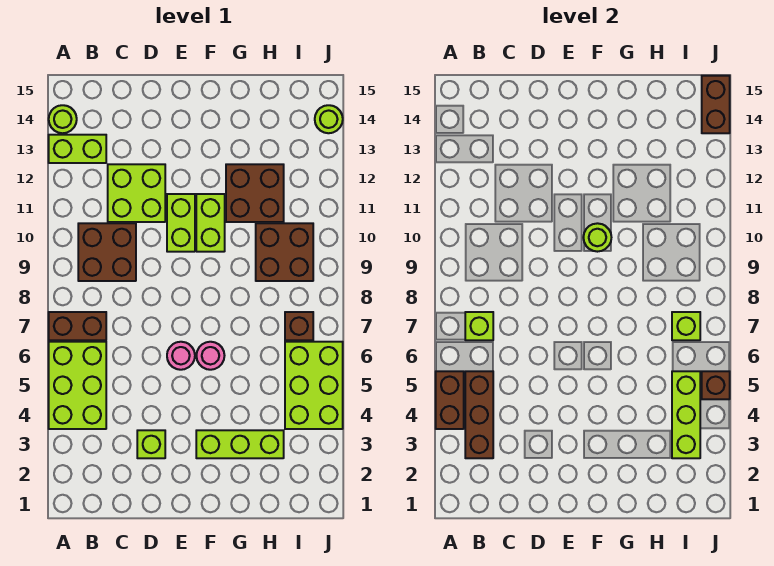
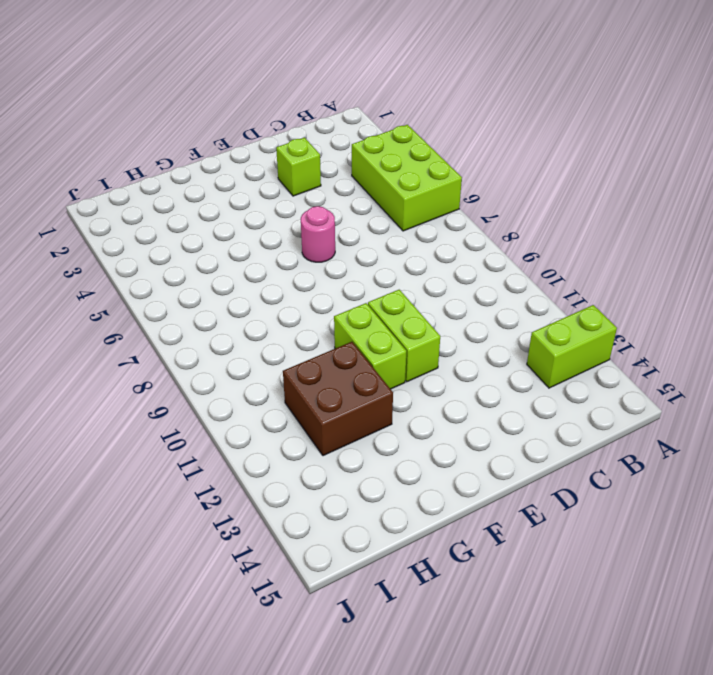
none -> brown brick A7:B7 level 1
none -> lime round brick A14 level 1
none -> brown brick B9:C10 level 1

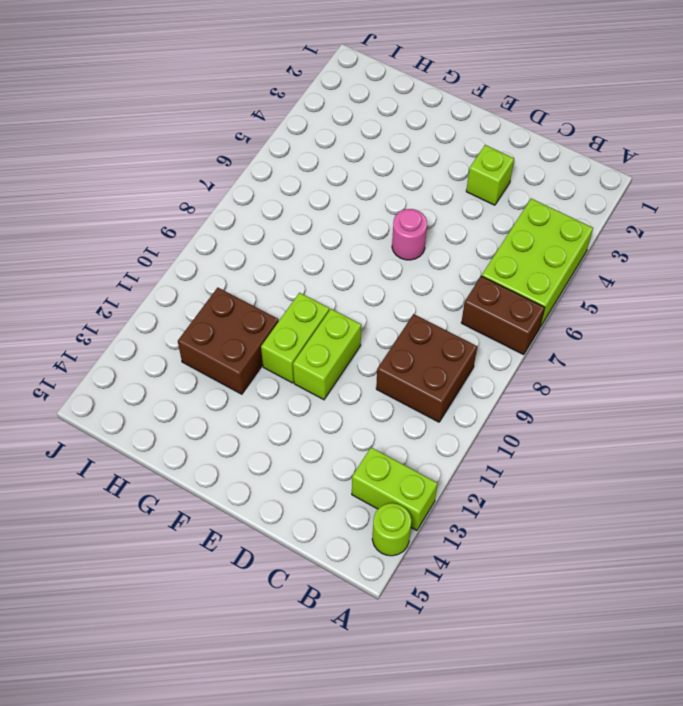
none -> lime brick C11:D12 level 1
none -> lime brick F3:H3 level 1
none -> pink round brick F6 level 1

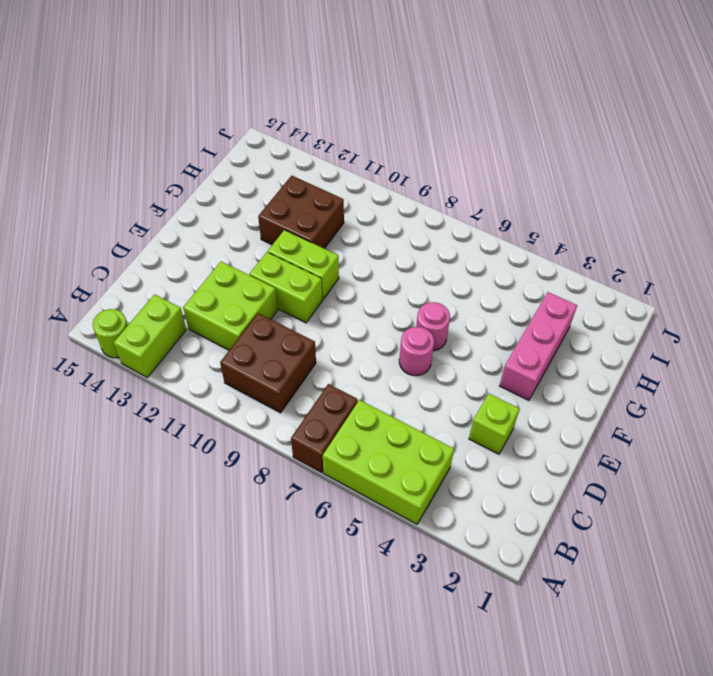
pink brick F3:H3 level 1 -> lime brick F3:H3 level 1
none -> brown brick H9:I10 level 1
none -> lime brick I4:J6 level 1
none -> brown brick I7 level 1

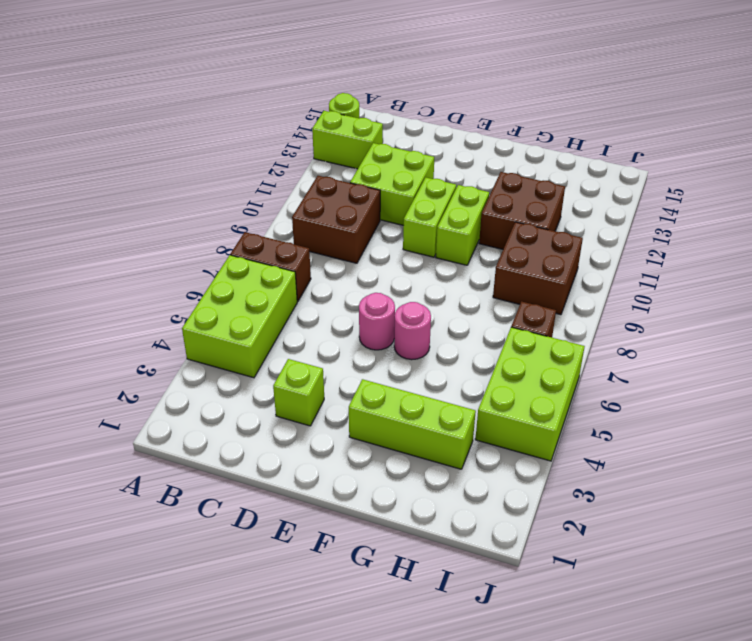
none -> lime round brick J14 level 1
none -> brown brick A4:A5 level 2
none -> brown brick B3:B5 level 2

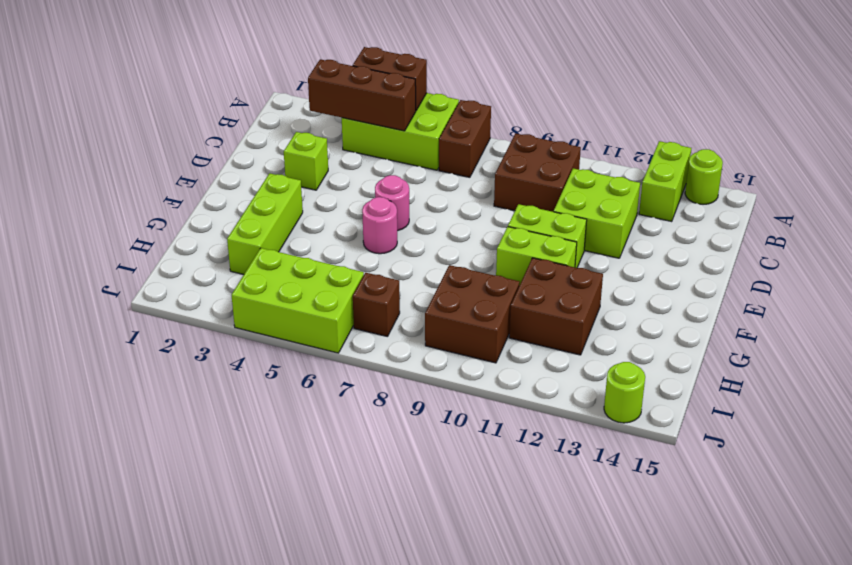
none -> lime brick B7 level 2
none -> lime round brick F10 level 2
none -> lime brick I3:I5 level 2

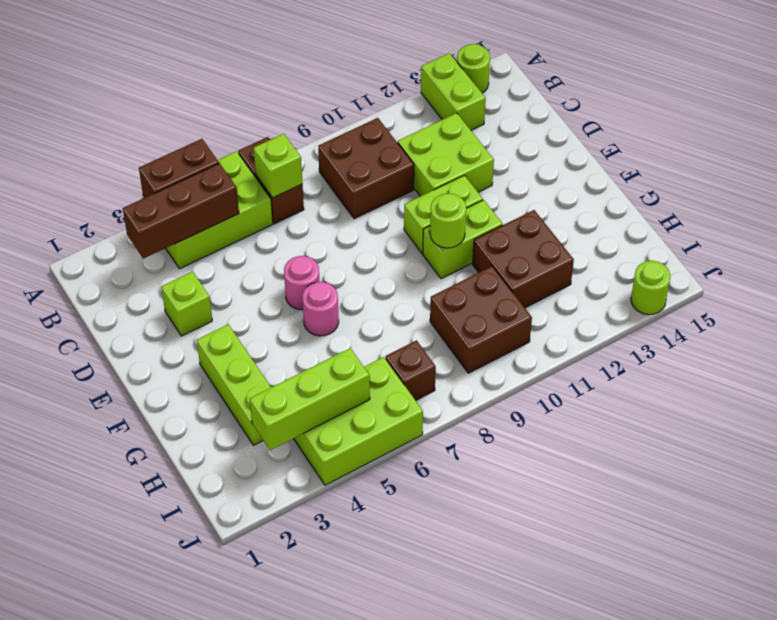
none -> lime brick I7 level 2
none -> brown brick J5 level 2
none -> brown brick J14:J15 level 2

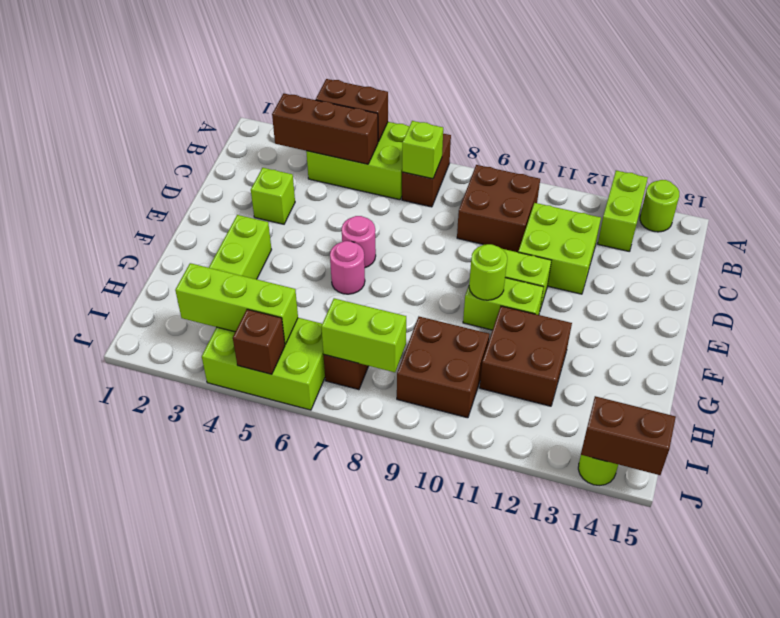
lime brick I7:I8 level 2 -> lime brick I7 level 2

